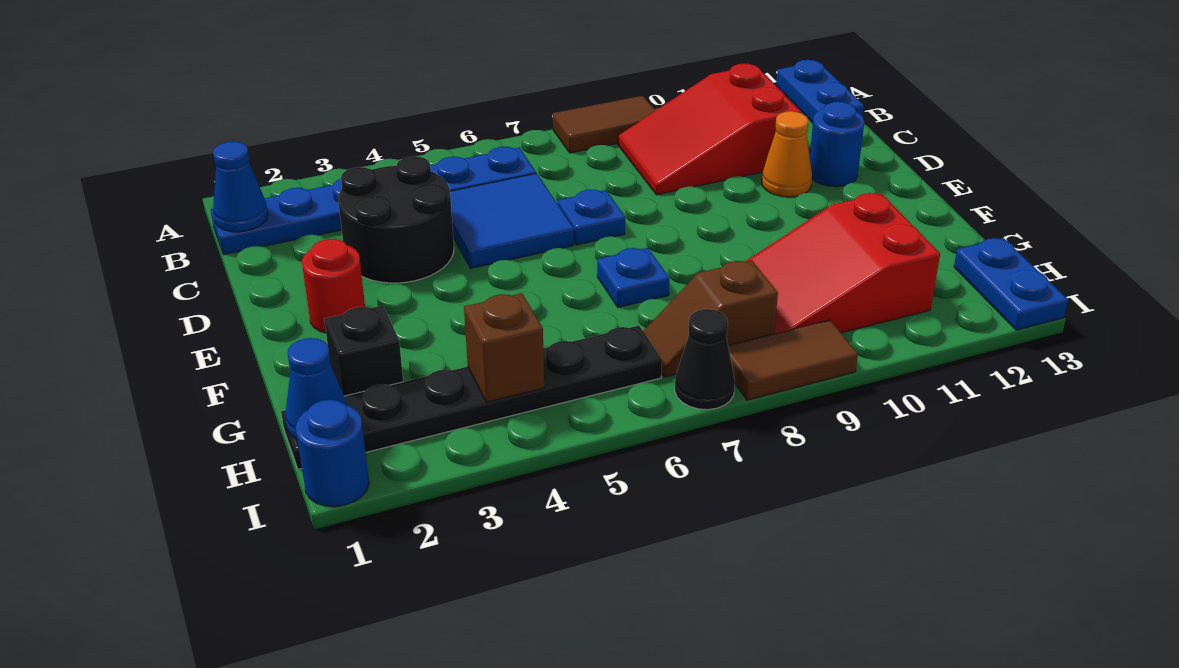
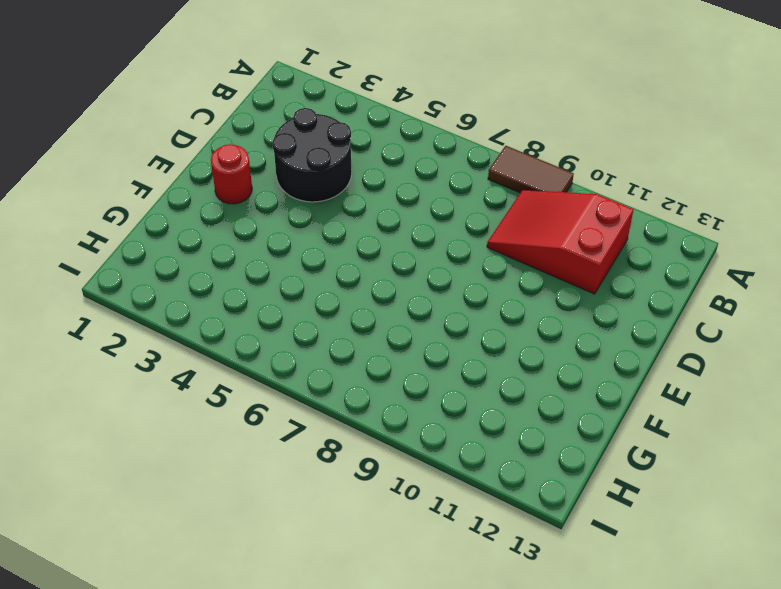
none -> blue plate A13:B13 level 1
none -> blue plate B1:B6 level 1
none -> blue tile C5:D6 level 1

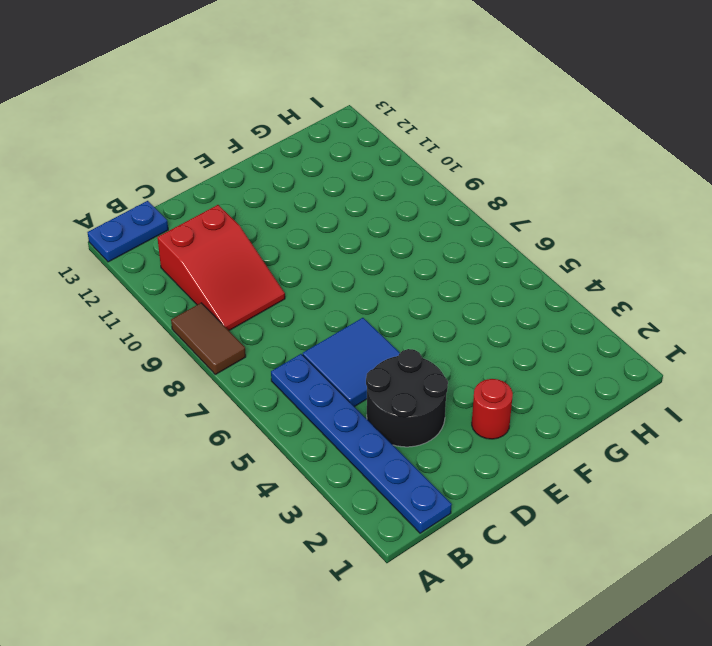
none -> blue plate D7 level 1
none -> orange cone D11 level 1
none -> blue round brick D12 level 1

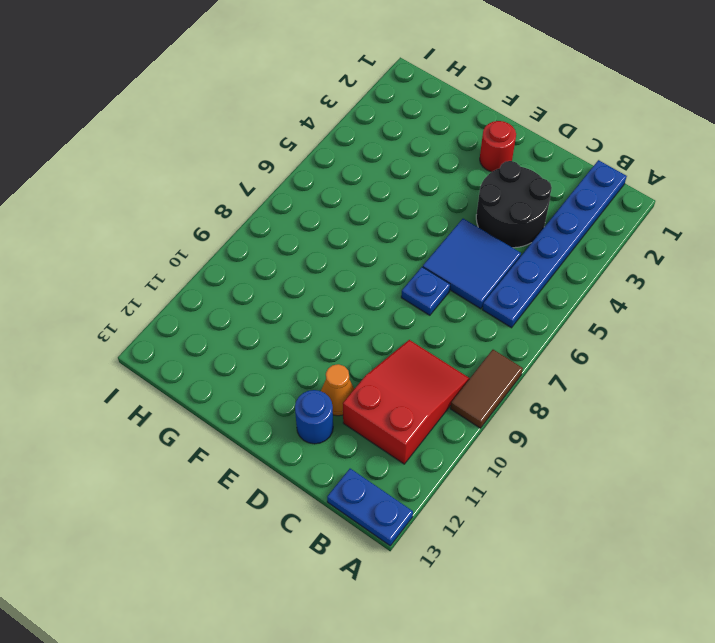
none -> blue plate F7 level 1
none -> black brick G2 level 1
none -> red slope G9:H11 level 1 top 11

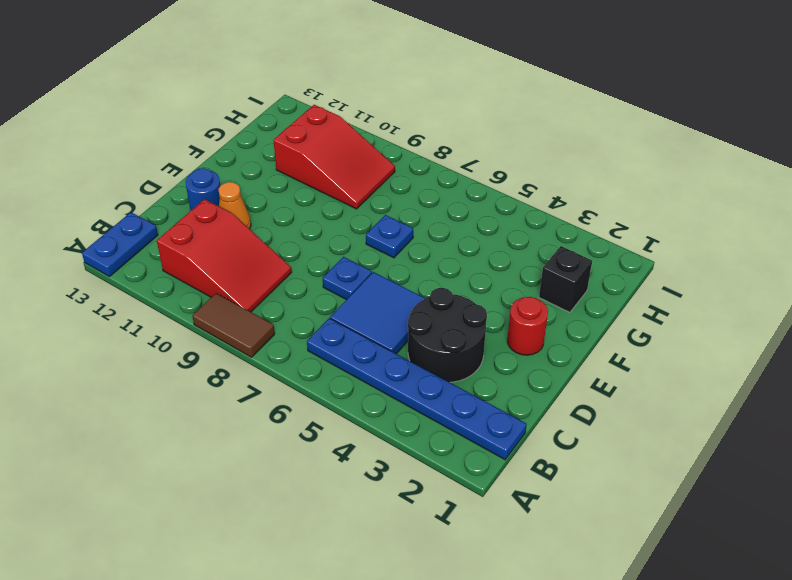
none -> black plate H1:H6 level 1
none -> brown slope H7:H8 level 1 top 8
none -> blue plate H13:I13 level 1

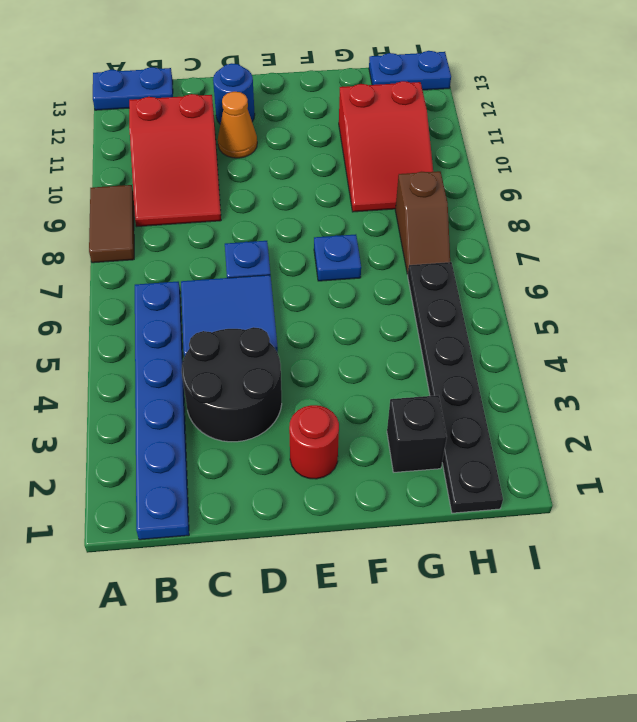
none -> blue round brick I1 level 1
none -> black cone I7 level 1
none -> brown tile I8:I9 level 1

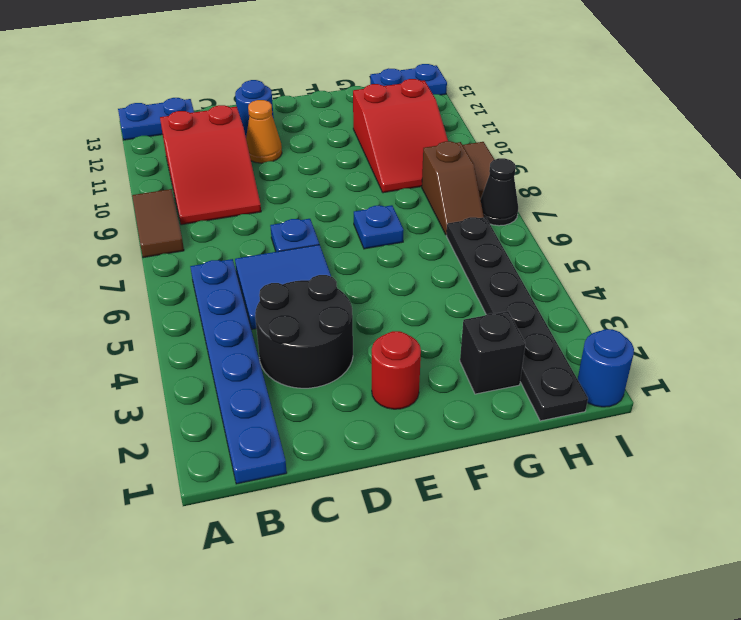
none -> blue cone B1 level 2
none -> blue cone H1 level 2
none -> brown brick H4 level 2

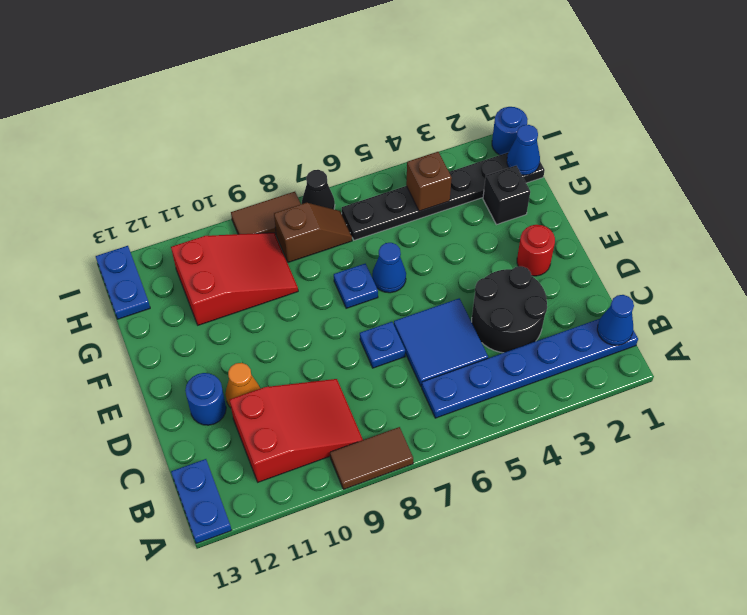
blue cone F6 level 1 -> none

